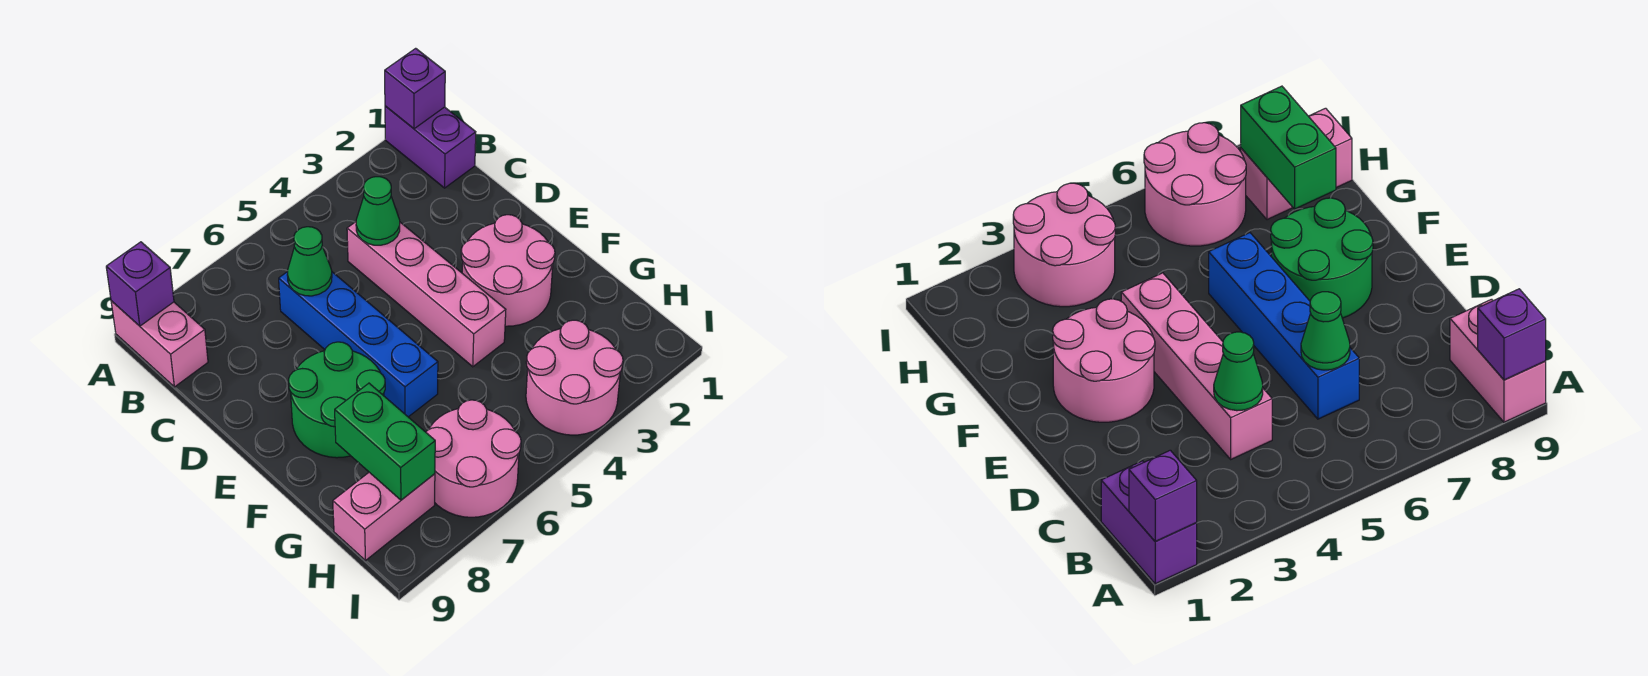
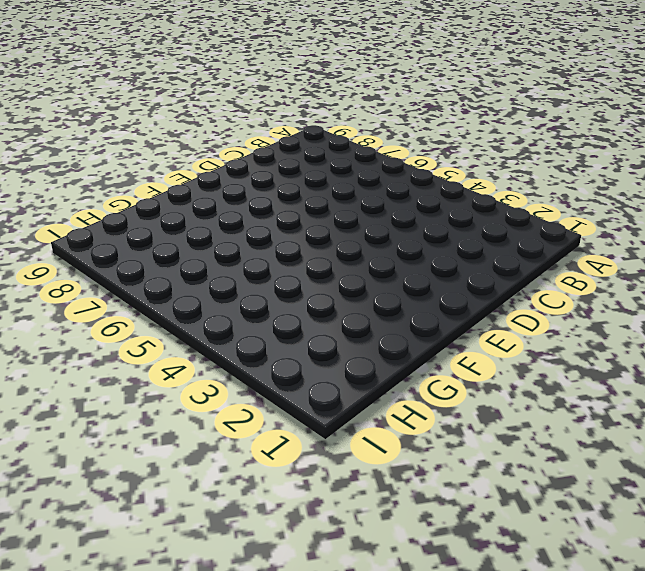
none -> purple brick A1:B1 level 1
none -> pink brick A9:B9 level 1
none -> pink brick C4:F4 level 1

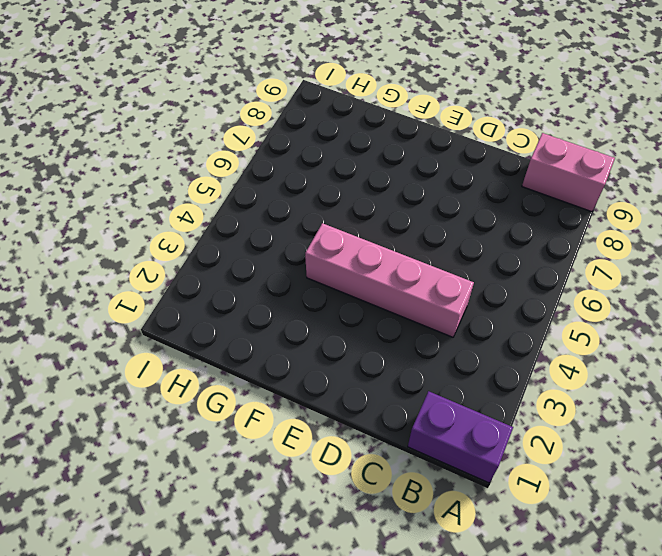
none -> blue brick C6:F6 level 1
none -> pink round brick E2:F3 level 1
none -> green round brick E7:F8 level 1

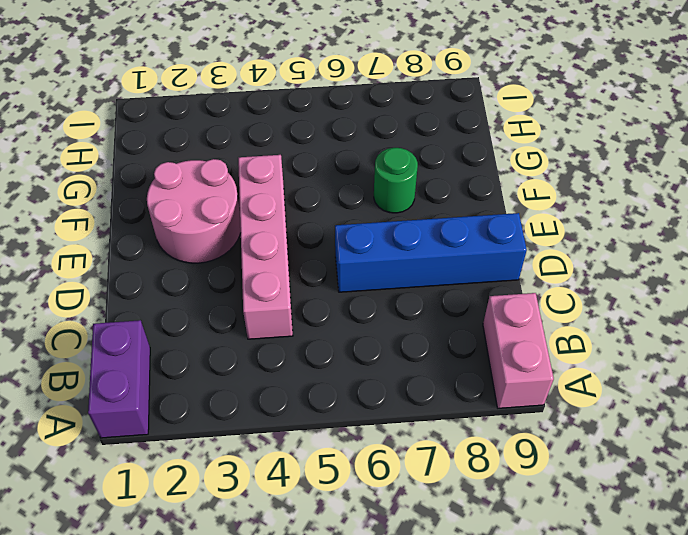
blue brick D6:D9 level 1 -> blue brick C6:F6 level 1
green round brick F7 level 1 -> green round brick E7:F8 level 1
none -> pink round brick H3:I4 level 1
none -> pink round brick H6:I7 level 1
none -> pink brick H8:H9 level 1

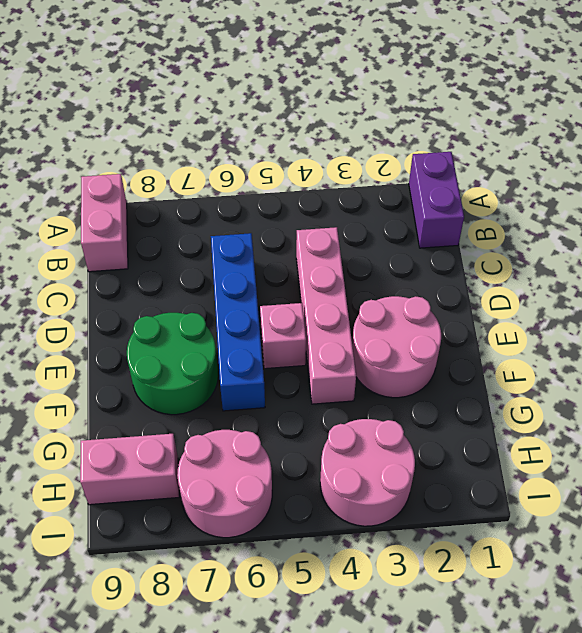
pink brick E5 level 1 -> none
none -> purple brick A1 level 2
none -> purple brick A9 level 2
none -> green cone C4 level 2

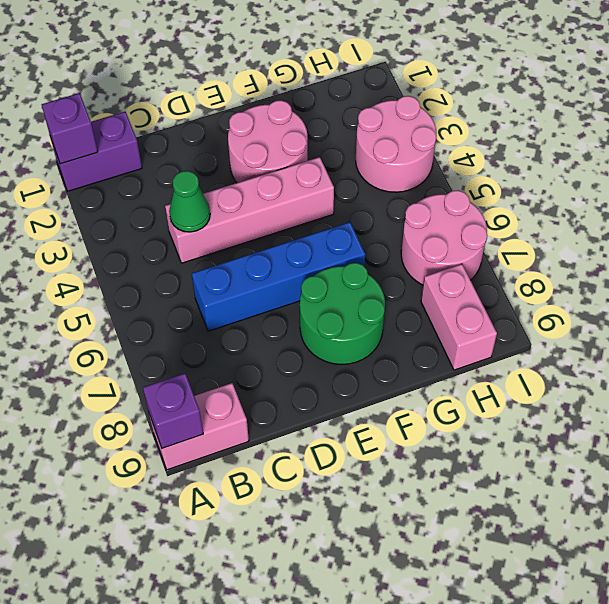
none -> green cone C6 level 2
none -> green brick G8:H8 level 2

